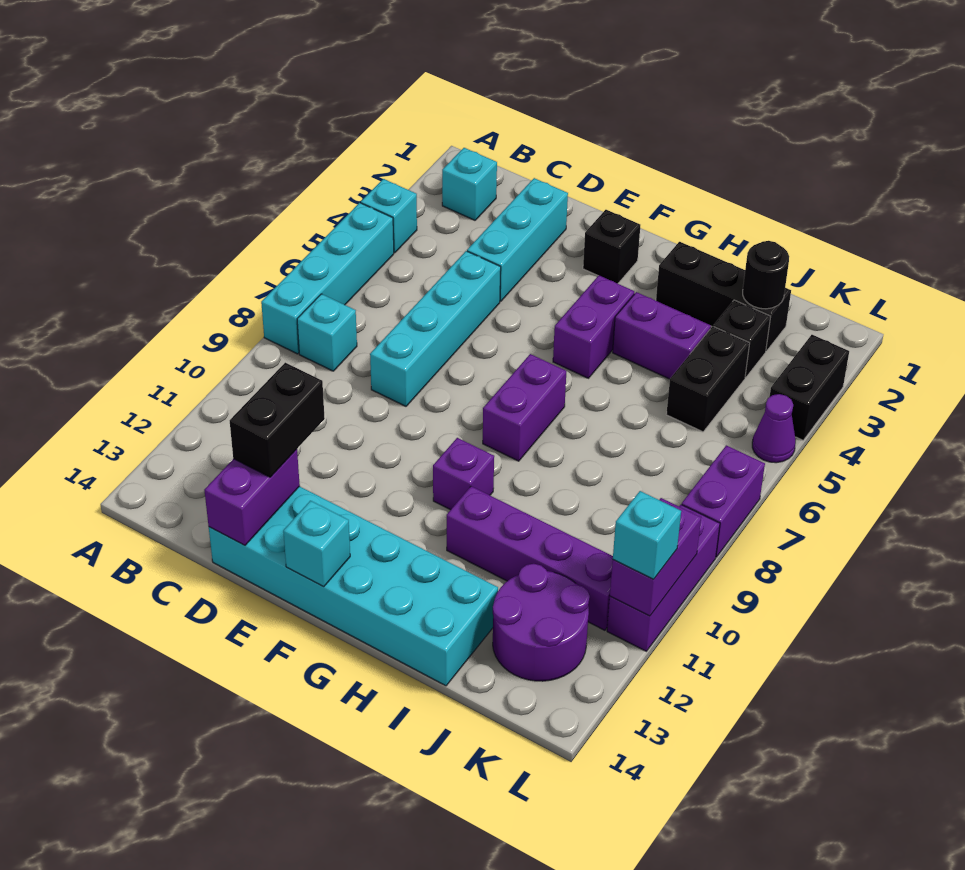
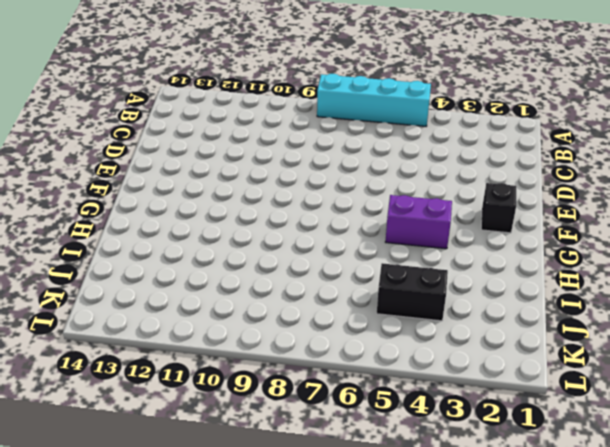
none -> cyan brick A4 level 1
none -> cyan brick B2 level 1
none -> cyan brick B8 level 1

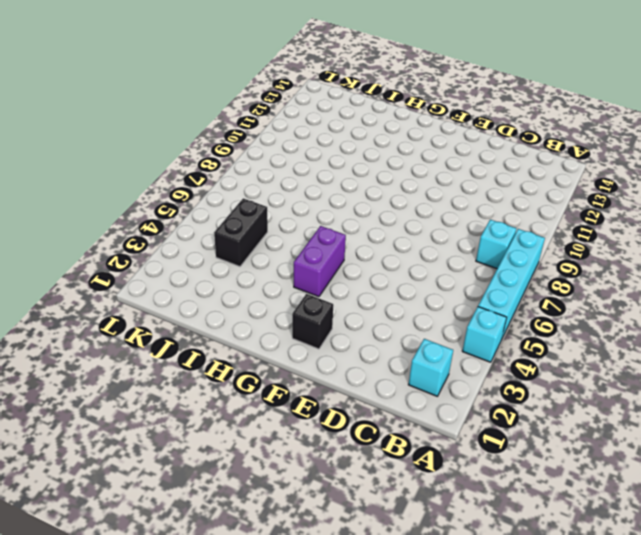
none -> cyan brick D2:D4 level 1
none -> cyan brick D5:D8 level 1
none -> cyan brick D13:I14 level 1

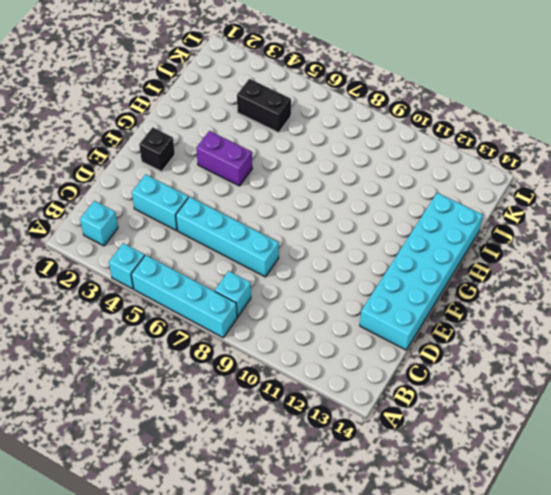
cyan brick D3:D4 level 1 -> cyan brick D2:D4 level 1
none -> purple brick G7:G8 level 1
none -> purple brick G10 level 1
none -> black brick H2:J2 level 1

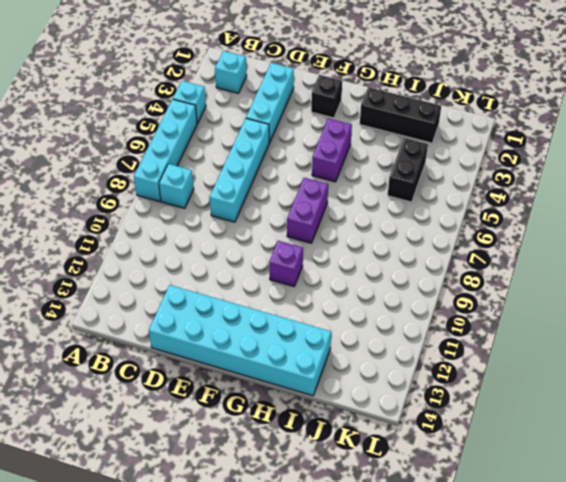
none -> purple brick H4:I4 level 1
none -> purple brick H11:K11 level 1
none -> black brick J3 level 1

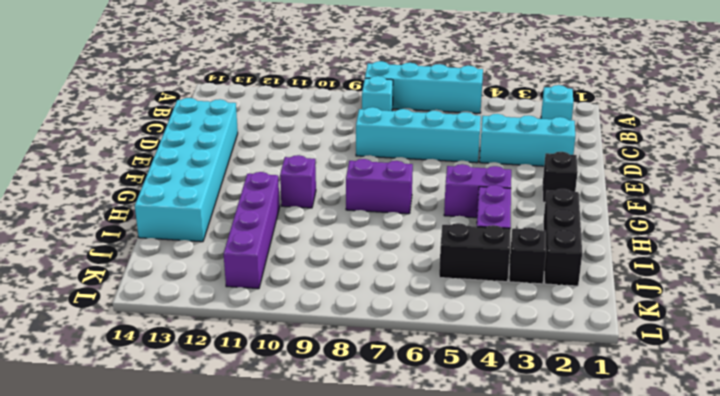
none -> cyan brick A4 level 1
none -> purple round brick J12:K13 level 1
none -> black brick L3:L4 level 1

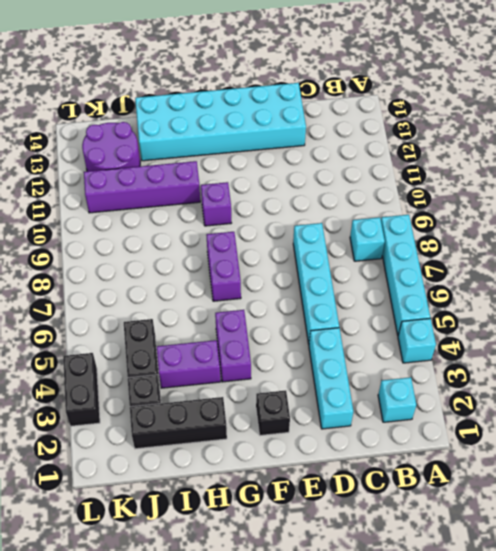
none -> purple cone L5 level 1
none -> purple brick L7:L8 level 1
none -> purple brick L9:L11 level 1

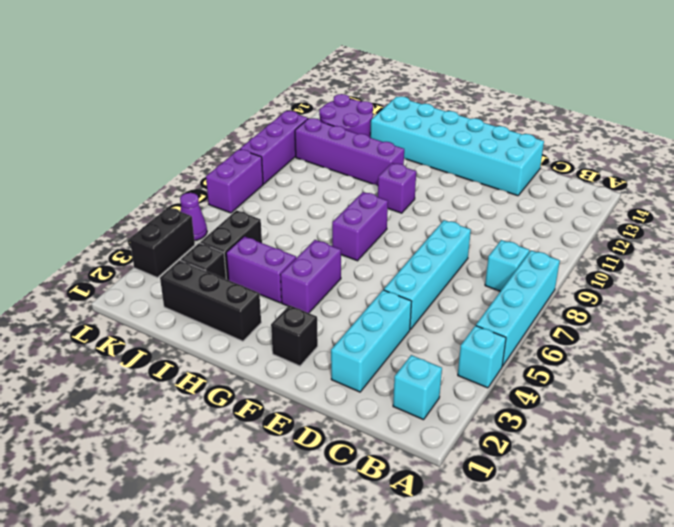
none -> purple brick D13:D14 level 2
none -> cyan brick F14 level 2
none -> black round brick J2 level 2

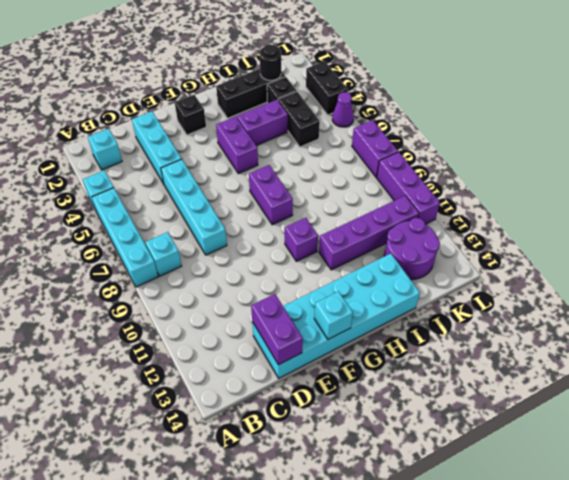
none -> purple brick L10:L11 level 2
none -> black brick D12:D13 level 3
none -> cyan brick L11 level 3

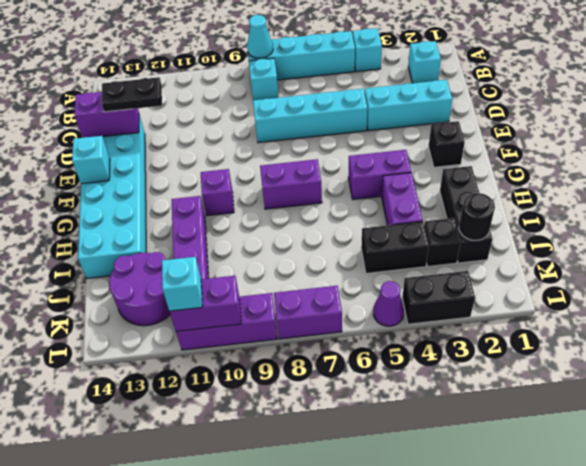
cyan cone A8 level 2 -> none
black plate D12:D13 level 3 -> black brick D12:D13 level 3

